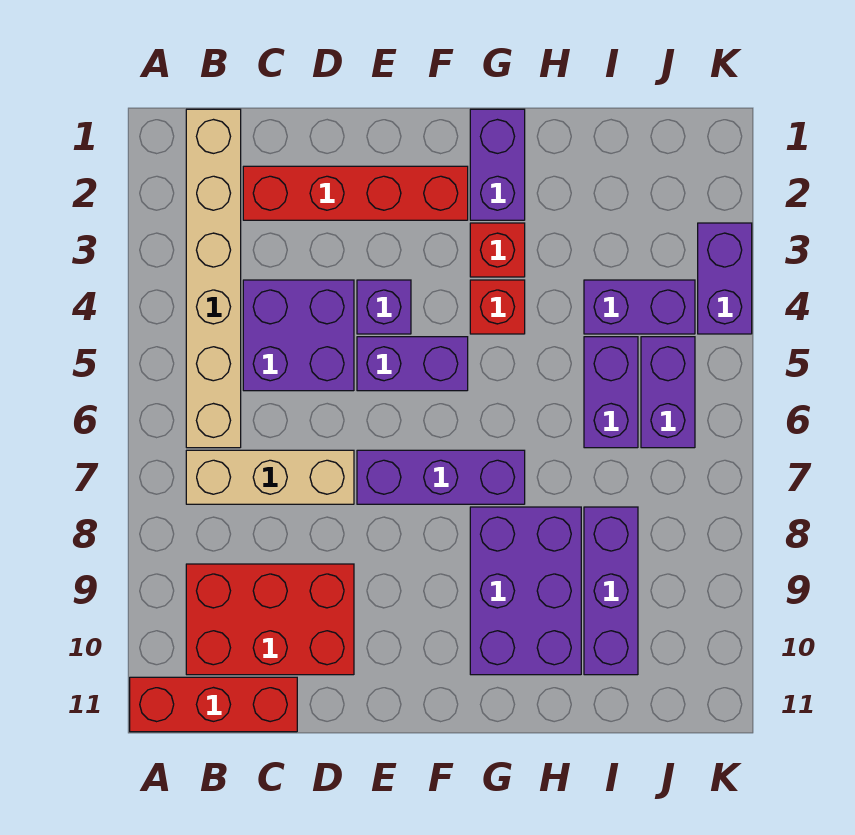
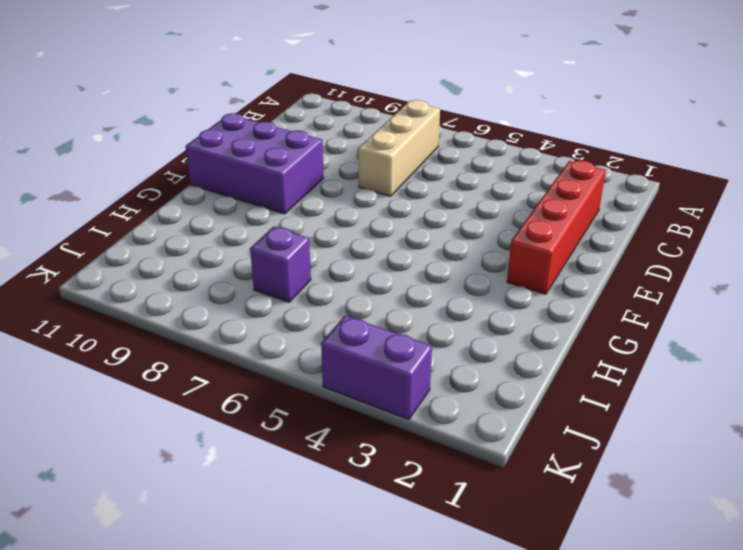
purple brick E9:F11 level 1 -> purple brick G8:H10 level 1
purple brick I7 level 1 -> purple brick E4 level 1
none -> red brick A11:C11 level 1
none -> tan brick B1:B6 level 1
none -> red brick B9:D10 level 1

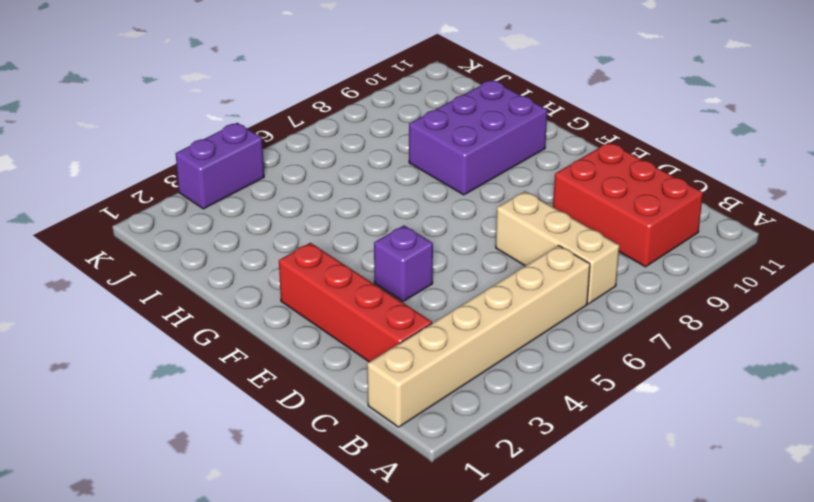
none -> red brick A11:C11 level 1
none -> purple brick C4:D5 level 1
none -> purple brick E5:F5 level 1

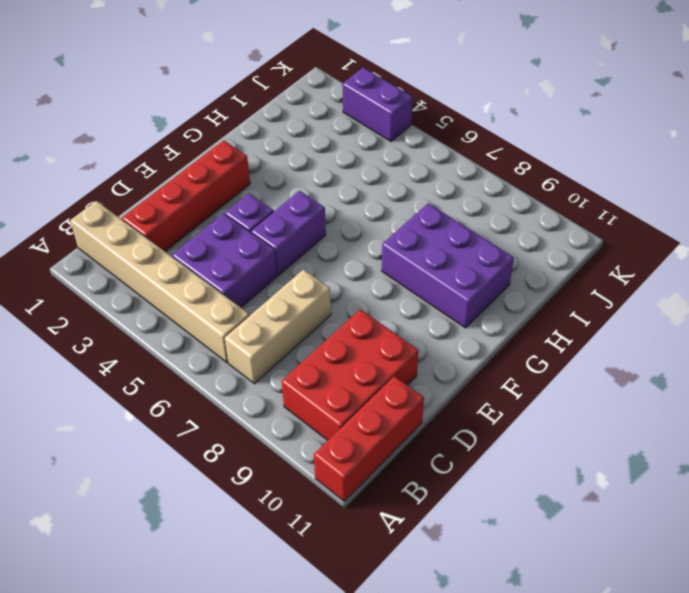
none -> purple brick E7:G7 level 1
none -> purple brick G1:G2 level 1
none -> red brick G3 level 1

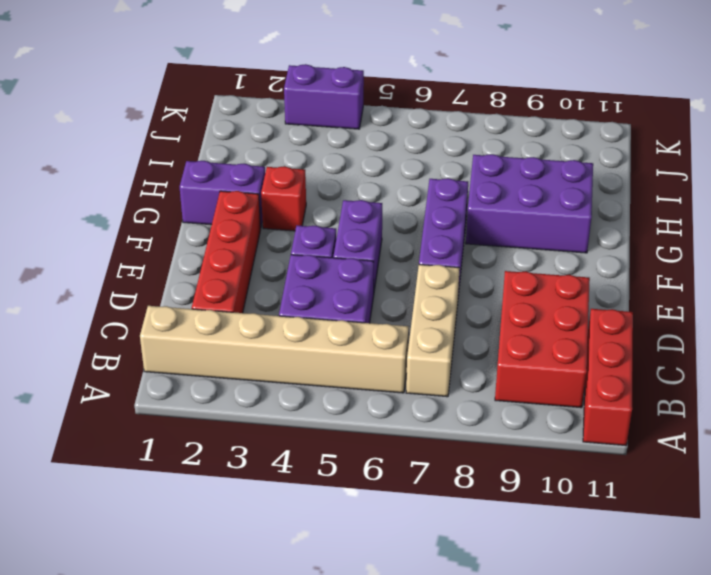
none -> red brick G4 level 1
none -> purple brick I4:J4 level 1
none -> purple brick I5:I6 level 1

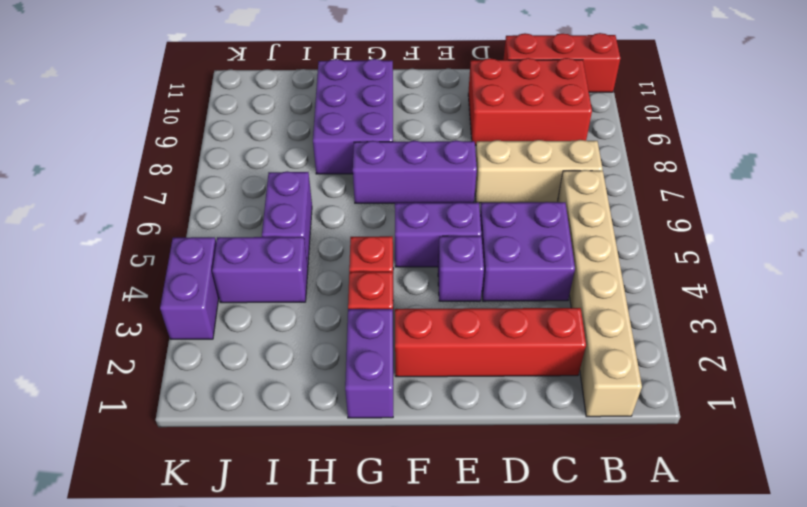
none -> purple brick I8:I10 level 1
none -> purple brick J5:J6 level 1

